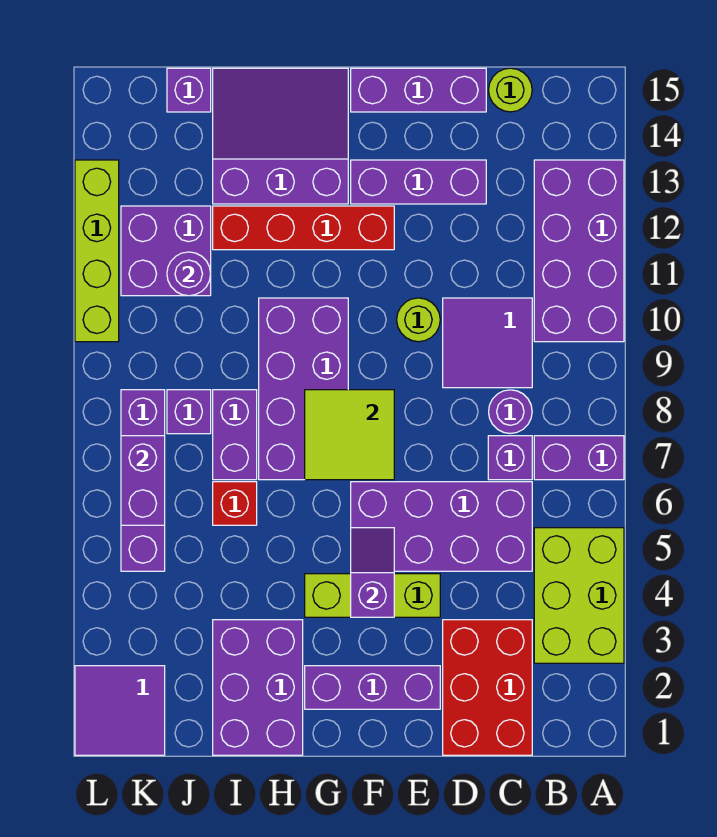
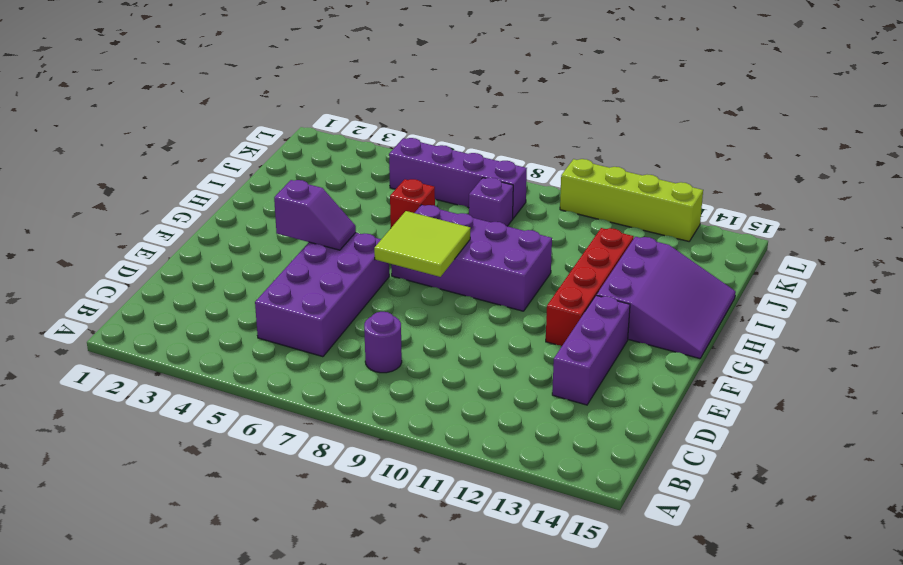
none -> lime brick A3:B5 level 1
none -> purple brick A7:B7 level 1
none -> purple brick A10:B13 level 1
none -> red brick C1:D3 level 1

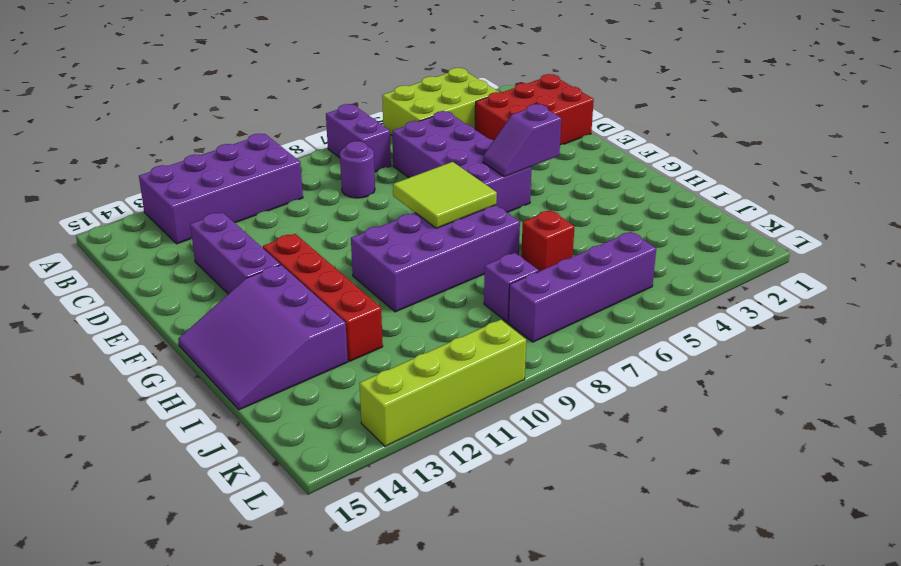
none -> purple brick C7 level 1
none -> purple tile C9:D10 level 1
none -> lime round brick C15 level 1
none -> purple brick D15:F15 level 1

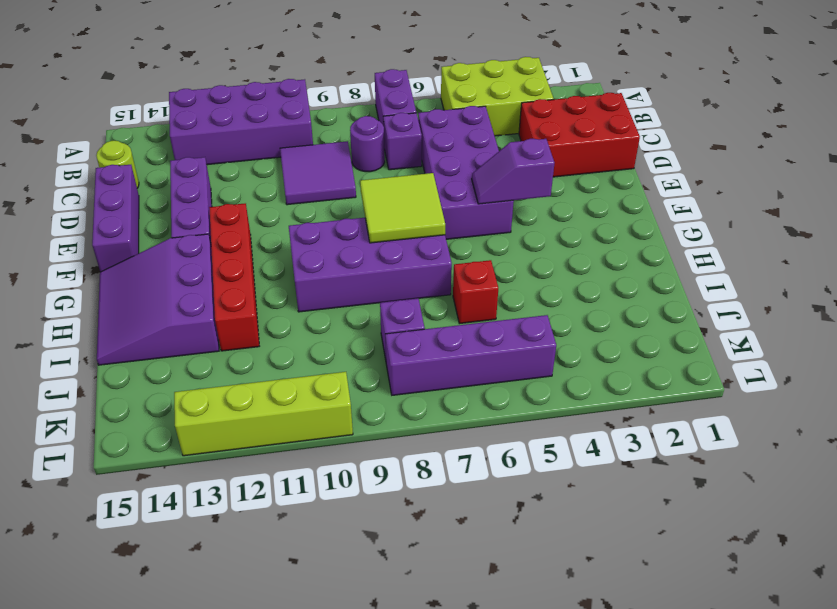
none -> purple brick E2:G2 level 1
none -> lime brick E4:G4 level 1
none -> lime round brick E10 level 1
none -> purple brick H1:I3 level 1

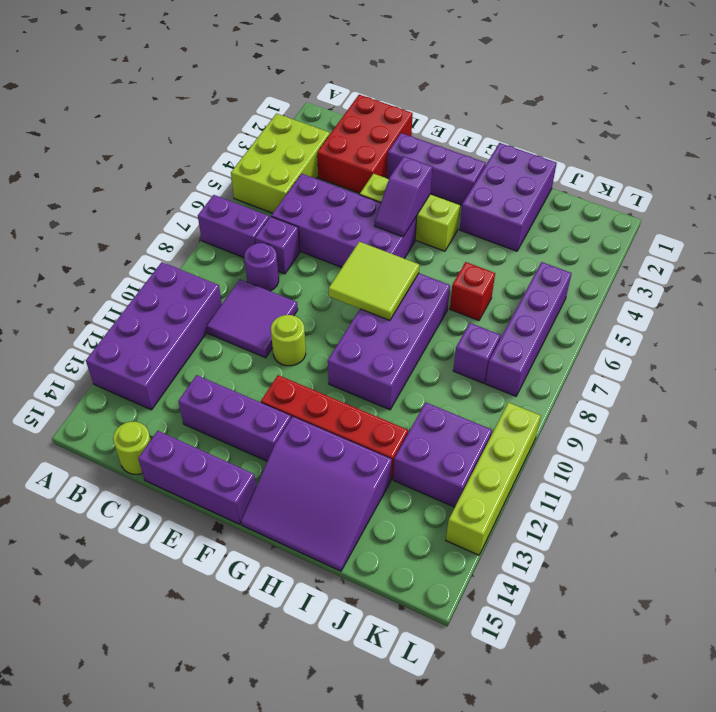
none -> purple brick I7:I8 level 1
none -> purple brick J15 level 1
none -> purple tile K1:L2 level 1
none -> purple round brick J11 level 2

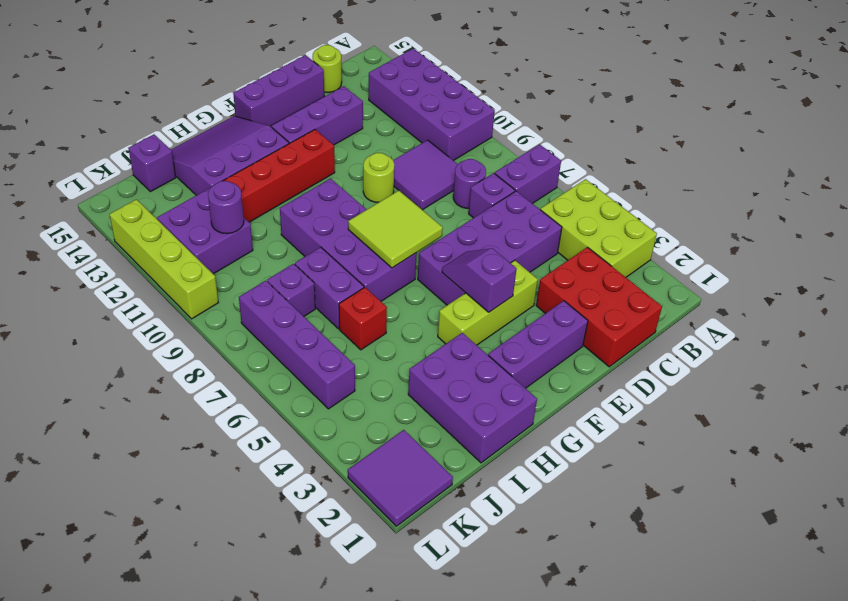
none -> purple brick K6:K7 level 2

